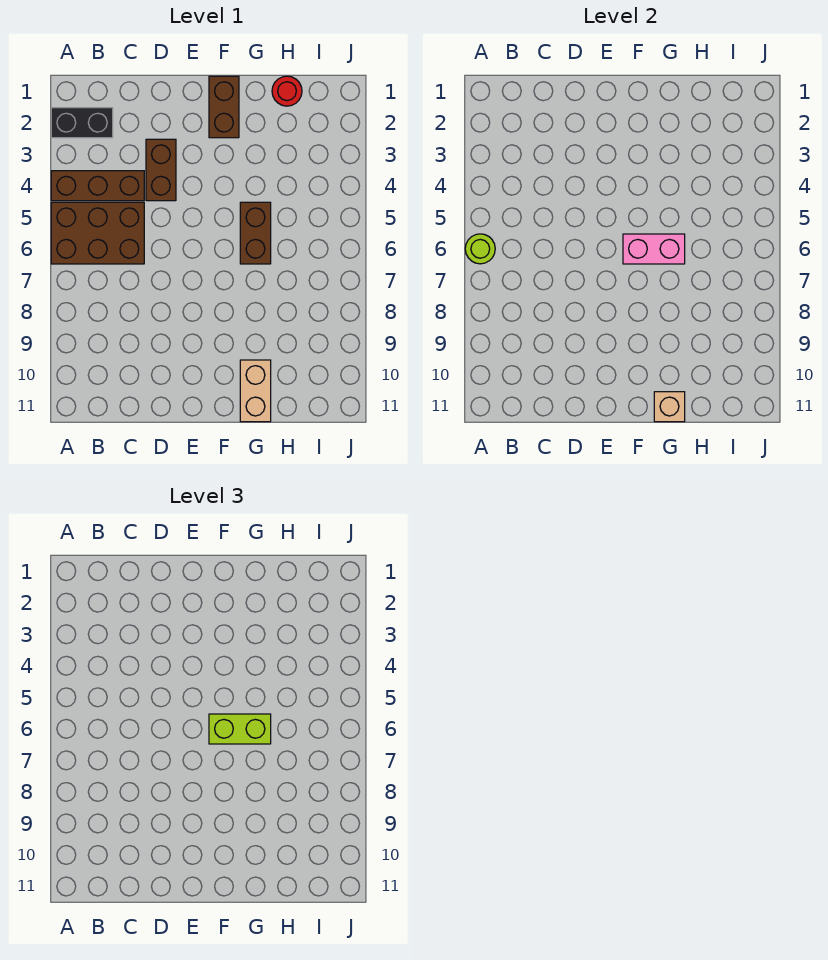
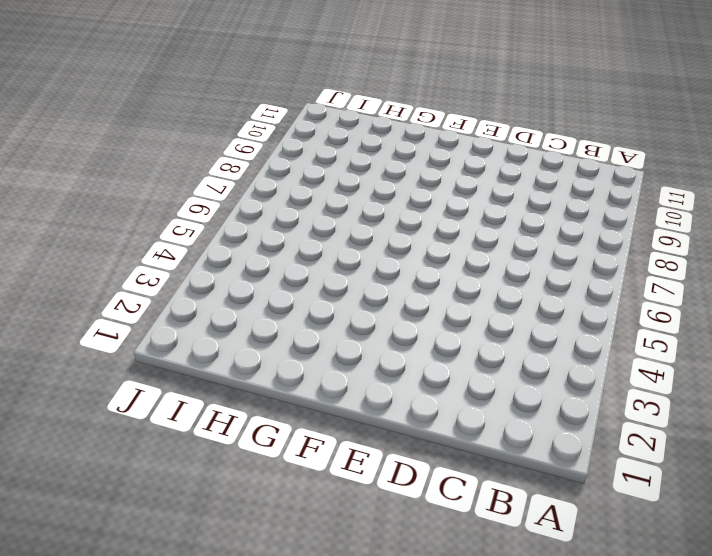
none -> black brick A2:B2 level 1
none -> brown brick A4:C4 level 1
none -> brown brick A5:C6 level 1

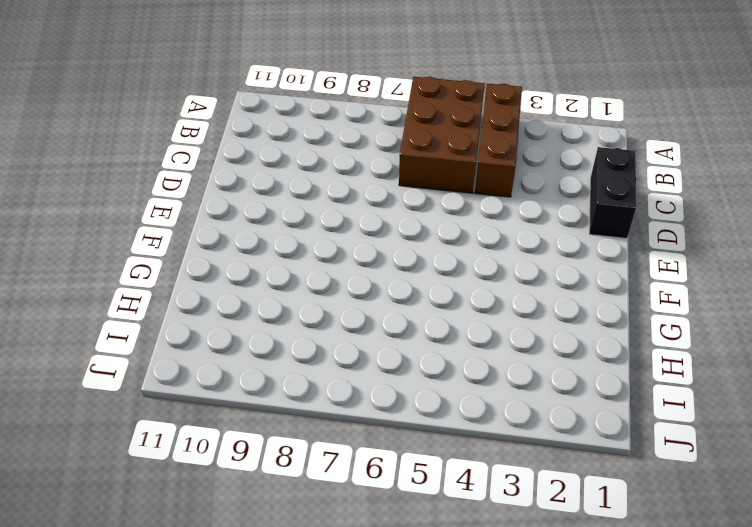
black brick C1:D1 level 1 -> black brick A2:B2 level 1
none -> brown brick D3:D4 level 1
none -> brown brick F1:F2 level 1
none -> brown brick G5:G6 level 1

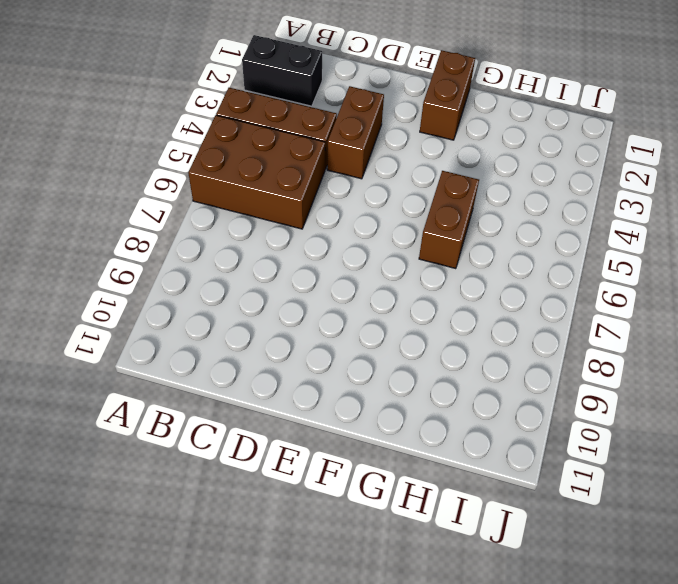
none -> tan brick G10:G11 level 1
none -> red round brick H1 level 1
none -> lime round brick A6 level 2

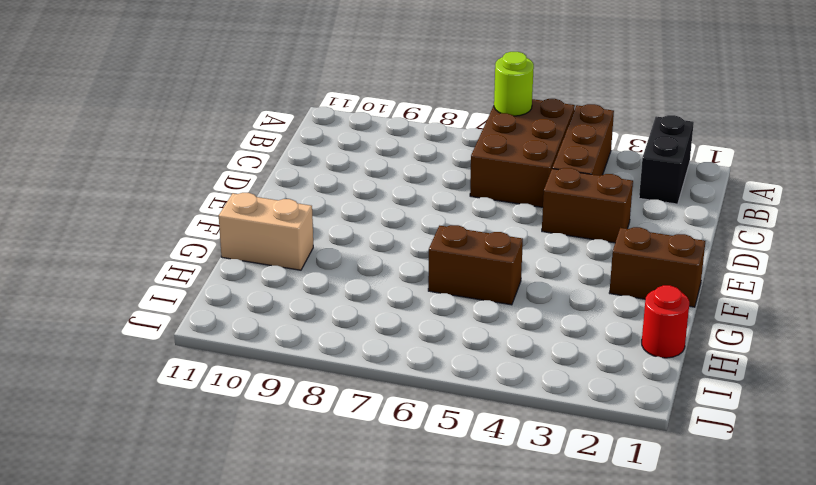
none -> pink brick F6:G6 level 2
none -> tan brick G11 level 2
none -> lime brick F6:G6 level 3

